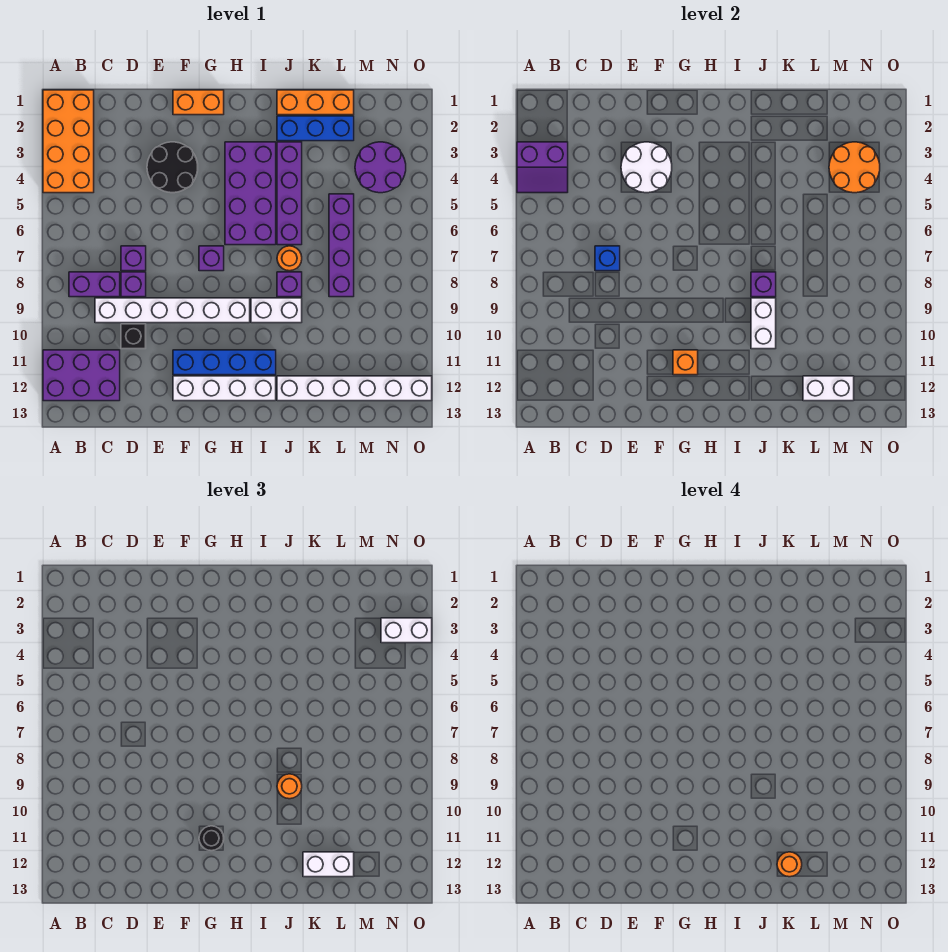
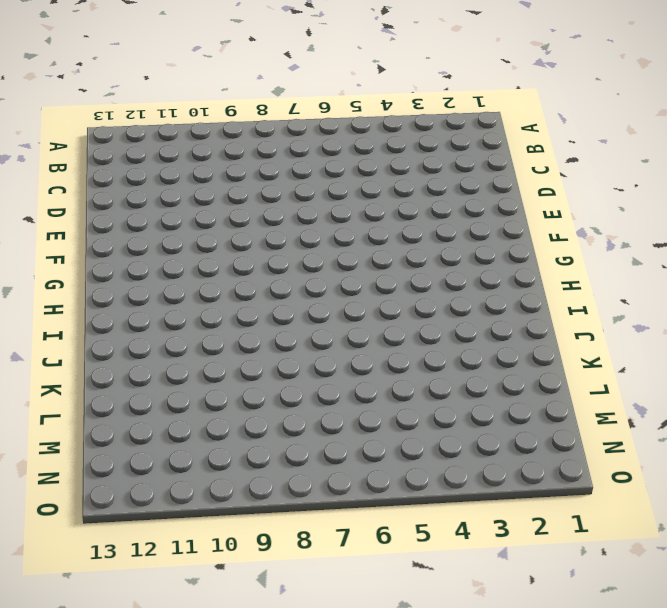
none -> orange brick A1:B4 level 1
none -> purple brick A11:C12 level 1
none -> purple brick B8:C8 level 1
none -> white brick C9:H9 level 1

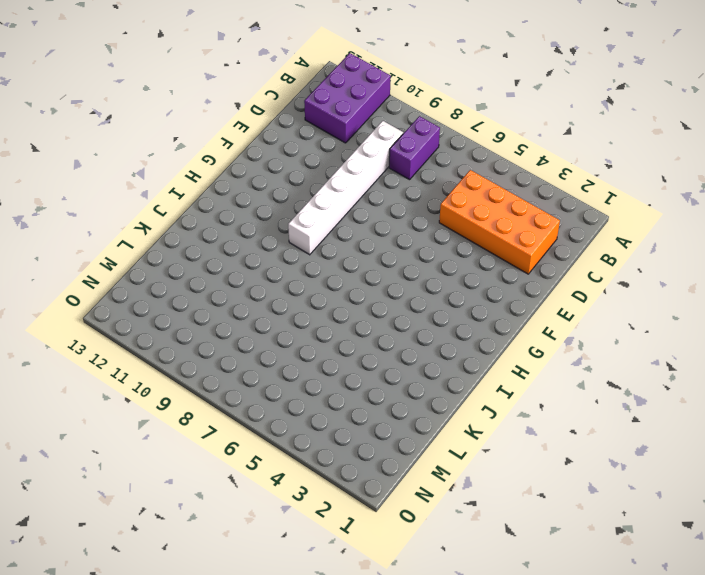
orange brick C2:D5 level 1 -> orange brick A1:B4 level 1
none -> purple brick D7 level 1
none -> purple brick D8 level 1
none -> black brick D10 level 1
none -> black round brick E3:F4 level 1

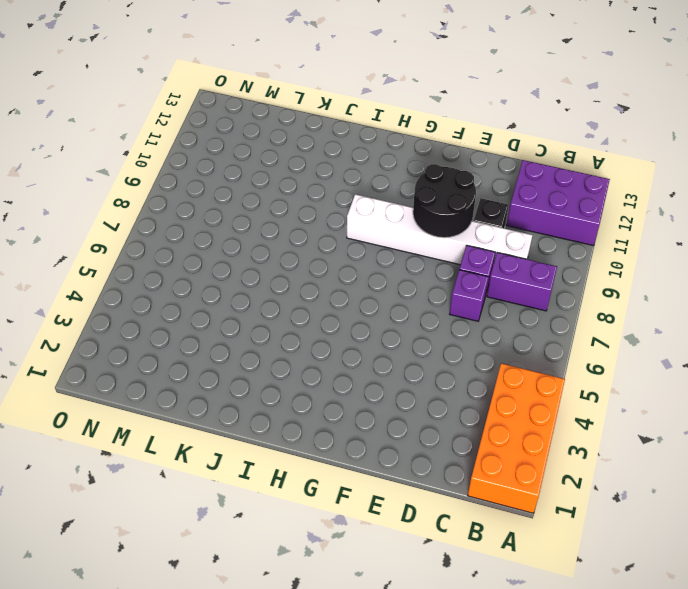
black round brick E9:F10 level 2 -> black round brick E3:F4 level 1
none -> orange brick F1:G1 level 1
none -> blue brick F11:I11 level 1
none -> white brick F12:I12 level 1
none -> purple brick G7 level 1

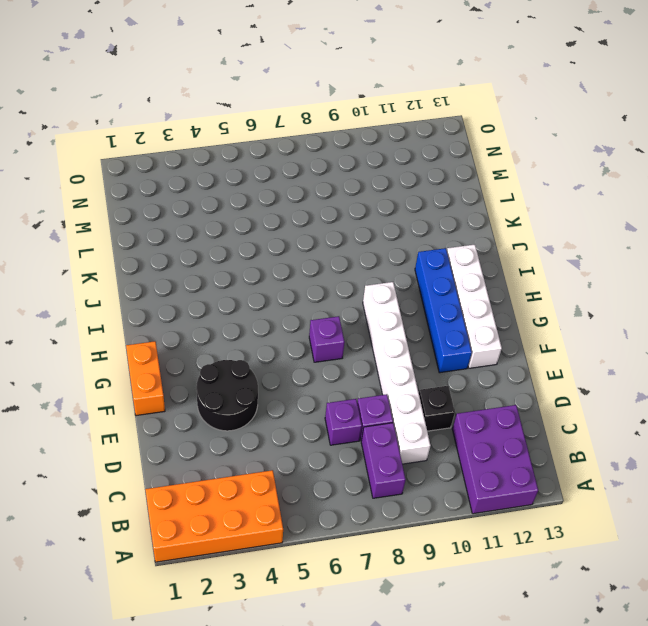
none -> purple brick H3:I6 level 1
none -> white brick I9:J9 level 1
none -> orange brick J1:L1 level 1
none -> blue brick J2:L2 level 1

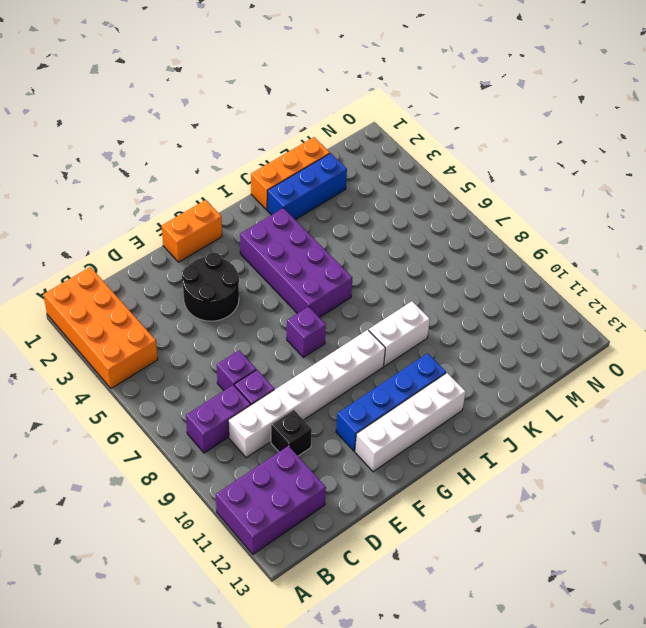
none -> purple brick J3:J6 level 1
none -> orange round brick J7 level 1
none -> purple brick J8 level 1
none -> white brick J12:O12 level 1

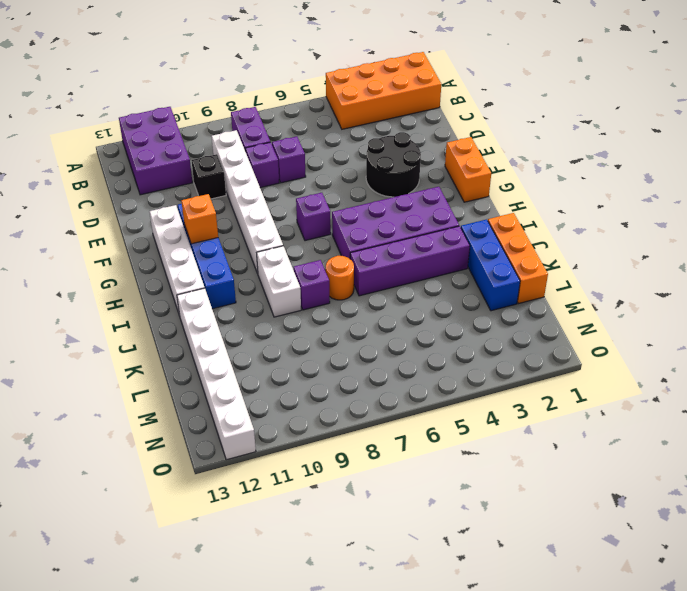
none -> purple brick L5:L8 level 1
none -> purple round brick M3:N4 level 1
none -> purple slope A3:B4 level 2 top 3
none -> blue brick D7 level 2

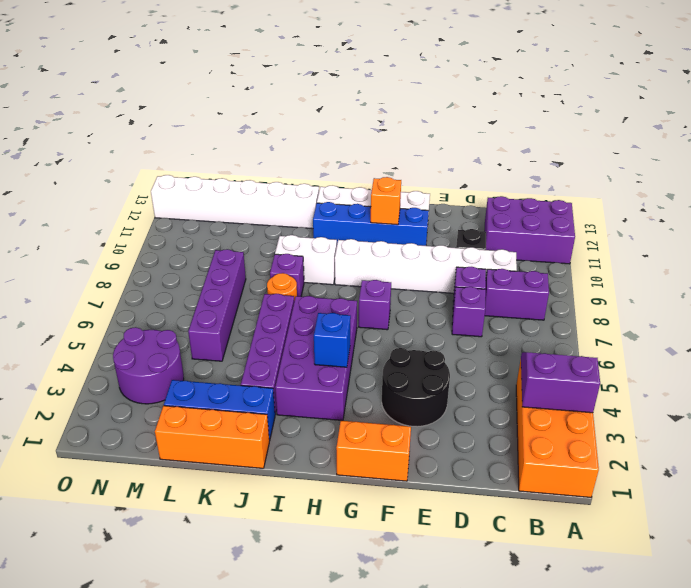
blue brick H4 level 2 -> blue brick D7 level 2
none -> white round brick E3:F4 level 2
none -> purple brick J8 level 2
none -> white brick J9:J10 level 2
none -> white brick L12:M12 level 2

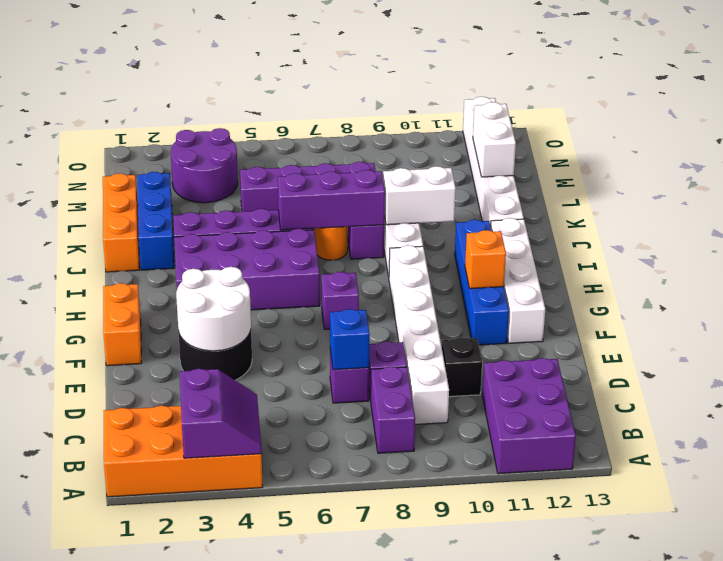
purple brick J6:J8 level 2 -> purple brick J8 level 2
none -> orange round brick M3:N4 level 2
none -> black round brick G11 level 3
none -> orange round brick J9 level 3
none -> white brick K12:L12 level 3

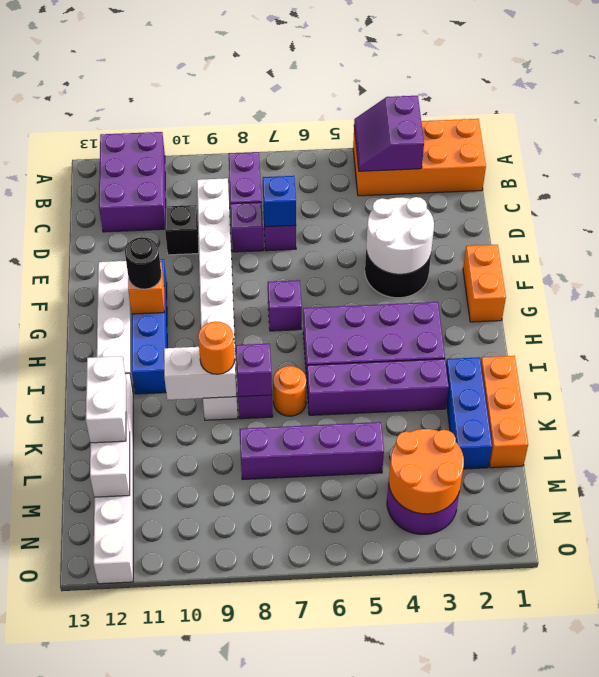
none -> white brick N3:O3 level 3
none -> orange round brick K12 level 4

